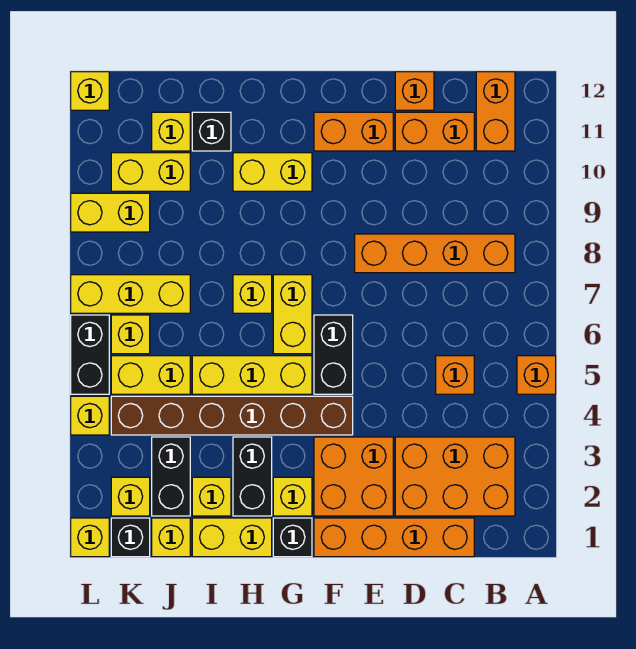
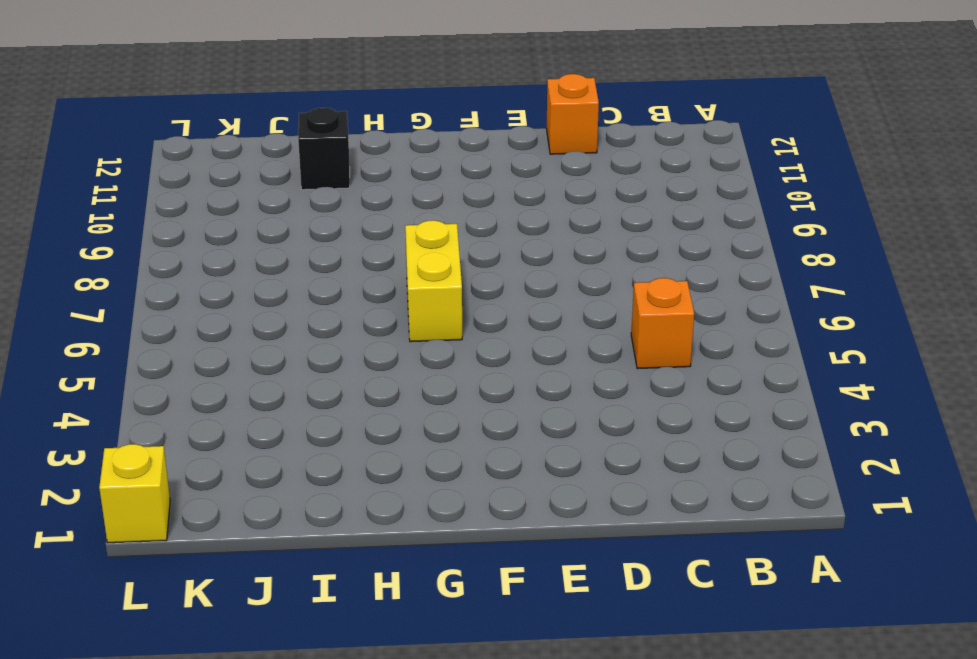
none -> orange brick A5 level 1
none -> orange brick B2:D3 level 1
none -> orange brick B8:E8 level 1
none -> orange brick B11:B12 level 1

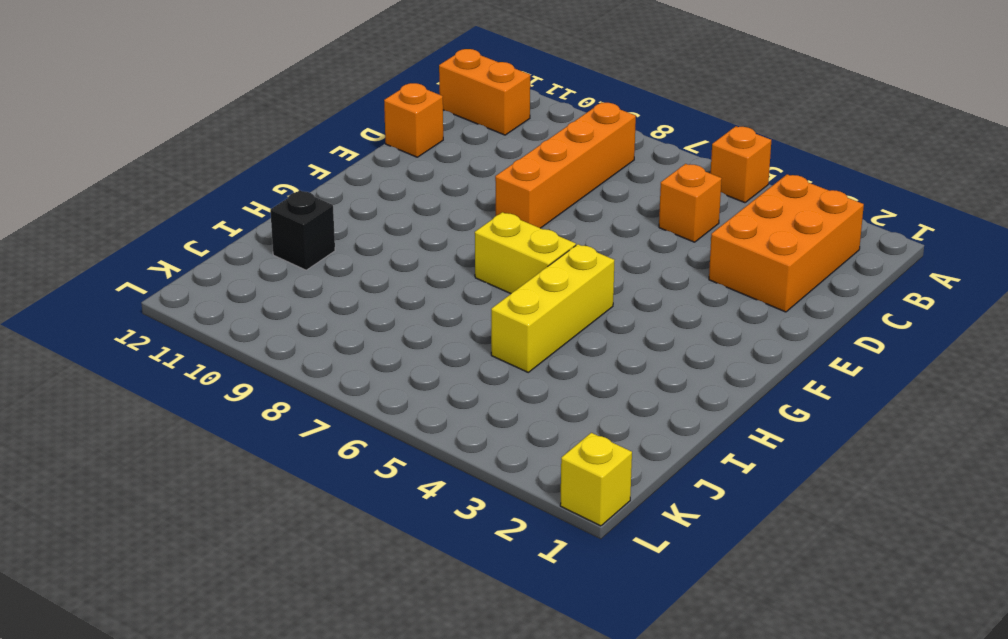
none -> orange brick C1:F1 level 1
none -> orange brick C11:D11 level 1
none -> orange brick E2:F3 level 1
none -> orange brick E11:F11 level 1

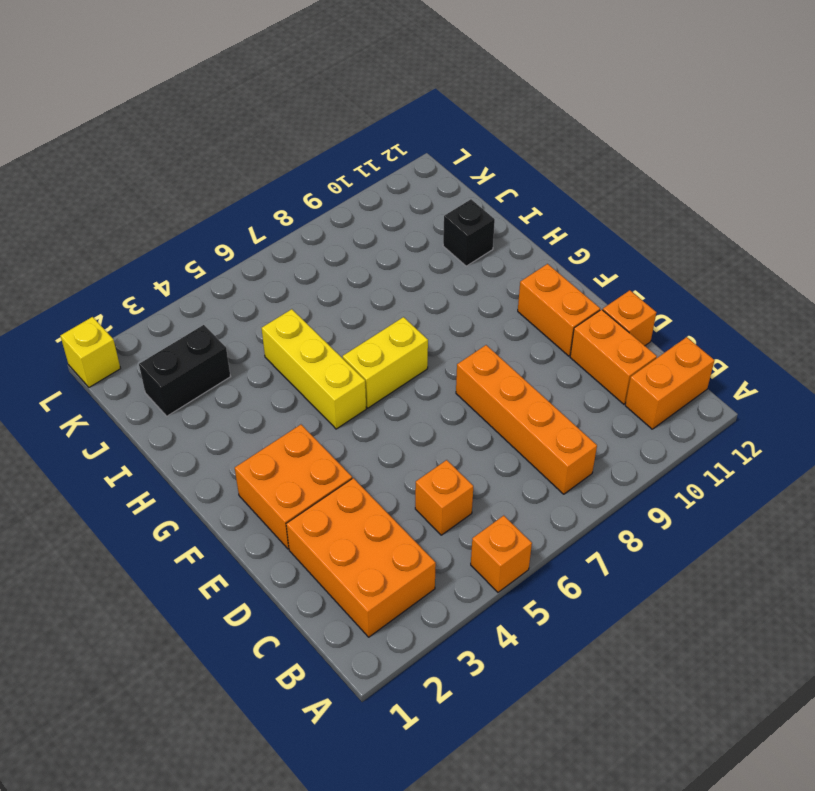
none -> orange brick C1:F1 level 1
none -> brown brick F4:K4 level 1
none -> black brick F5:F6 level 1
none -> black brick G1 level 1

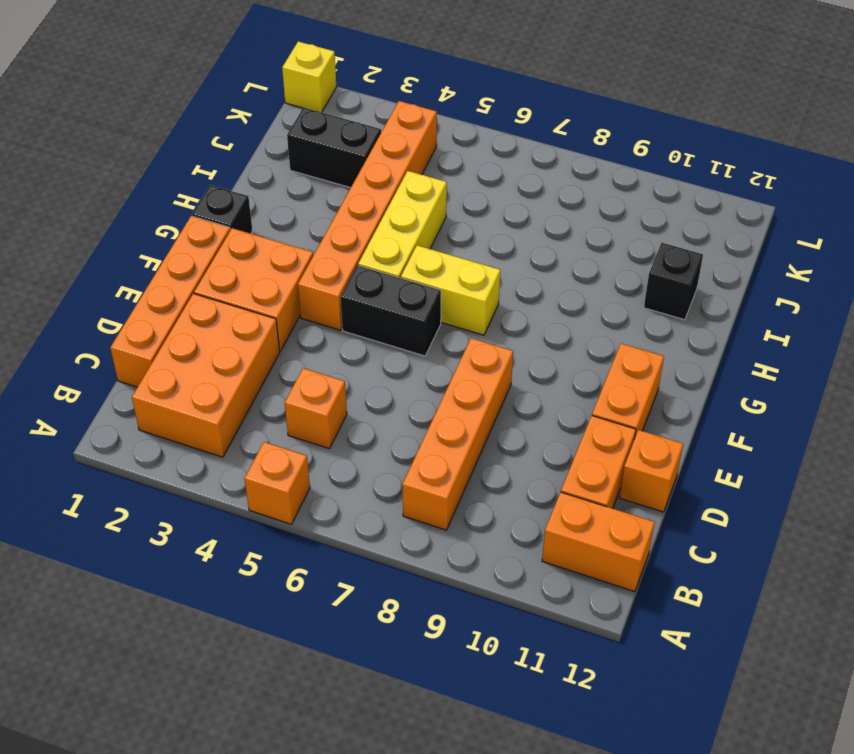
orange brick F4:K4 level 1 -> brown brick F4:K4 level 1
none -> yellow brick G2 level 1
none -> yellow brick G10:H10 level 1
none -> yellow brick H1:I1 level 1
none -> black brick H2:H3 level 1

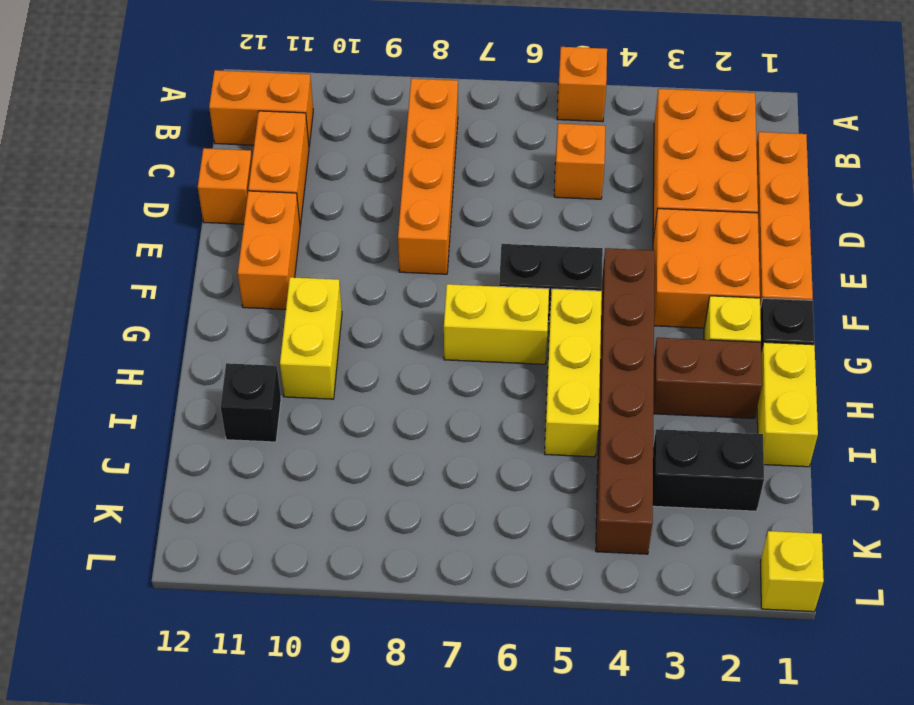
brown brick H2:H3 level 1 -> black brick H2:H3 level 1
none -> yellow brick H7 level 1
none -> yellow brick I2 level 1
none -> yellow brick J1 level 1
none -> yellow brick J5:K5 level 1

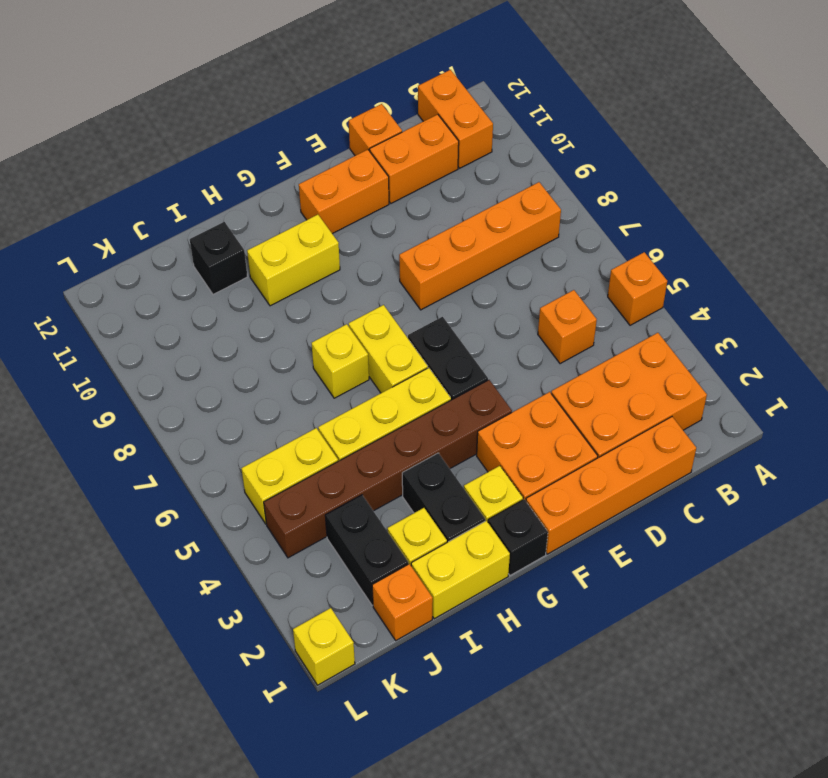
orange brick J1 level 1 -> yellow brick J1 level 1
none -> yellow brick J7:L7 level 1
none -> yellow brick J10:K10 level 1
none -> yellow brick J11 level 1
none -> black brick K1 level 1

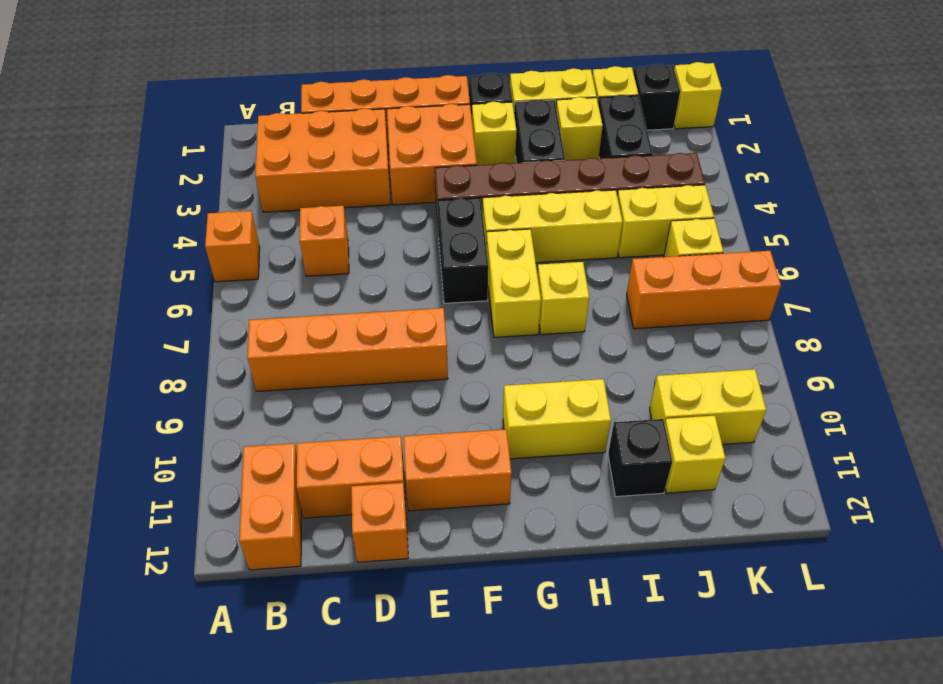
orange brick J7:L7 level 1 -> yellow brick J7:L7 level 1
none -> yellow brick K2 level 1
none -> yellow brick K9:L9 level 1
none -> yellow brick L4 level 1
none -> black brick L5:L6 level 1

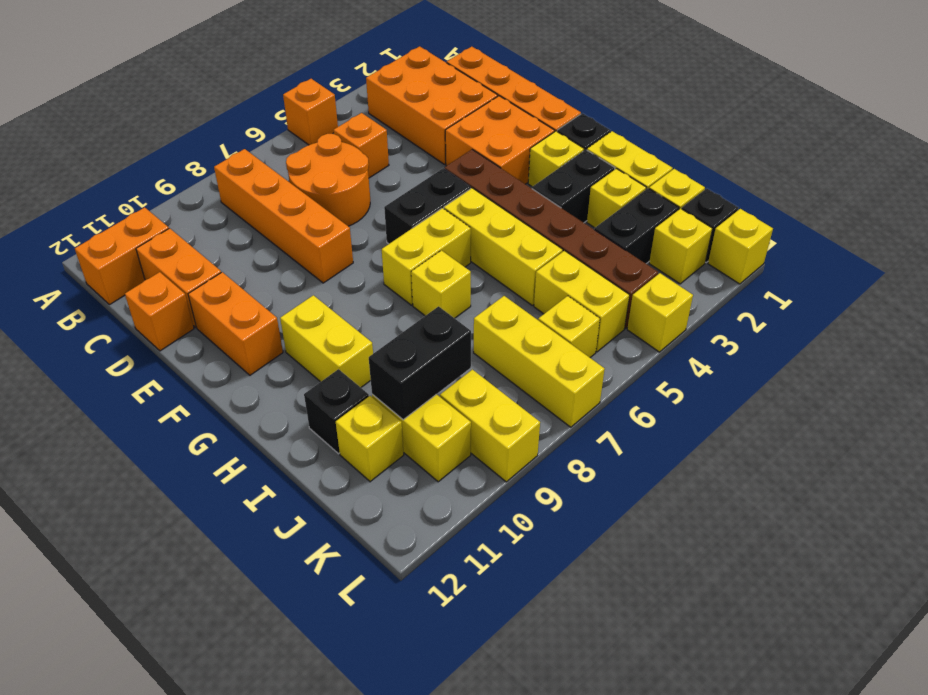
orange round brick C6:D7 level 1 -> none
black brick J9:J10 level 2 -> black brick L5:L6 level 1
none -> yellow brick L12 level 1

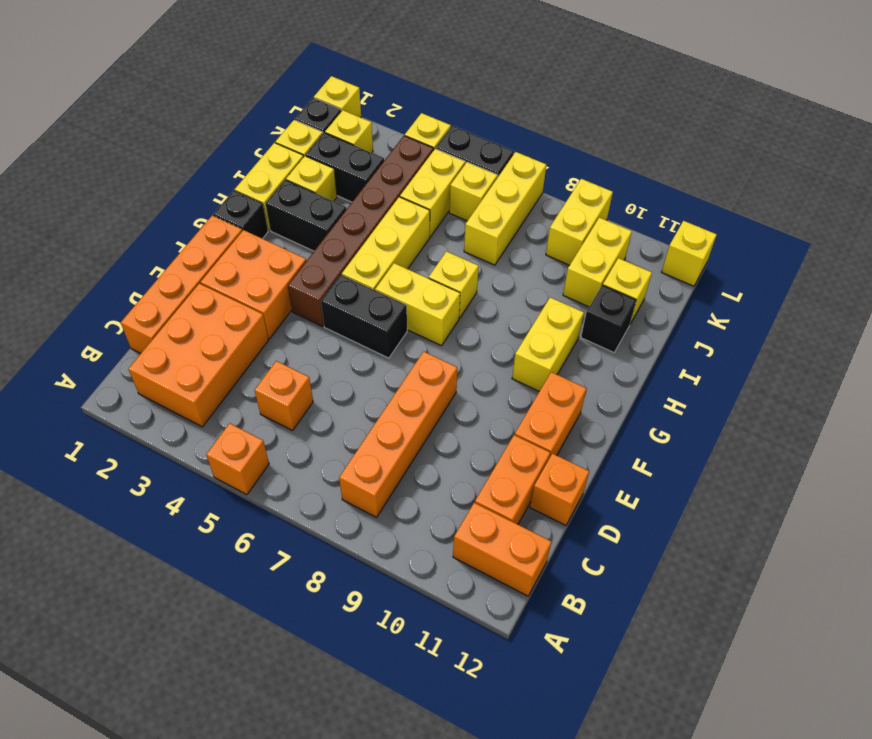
none -> yellow brick G2 level 1

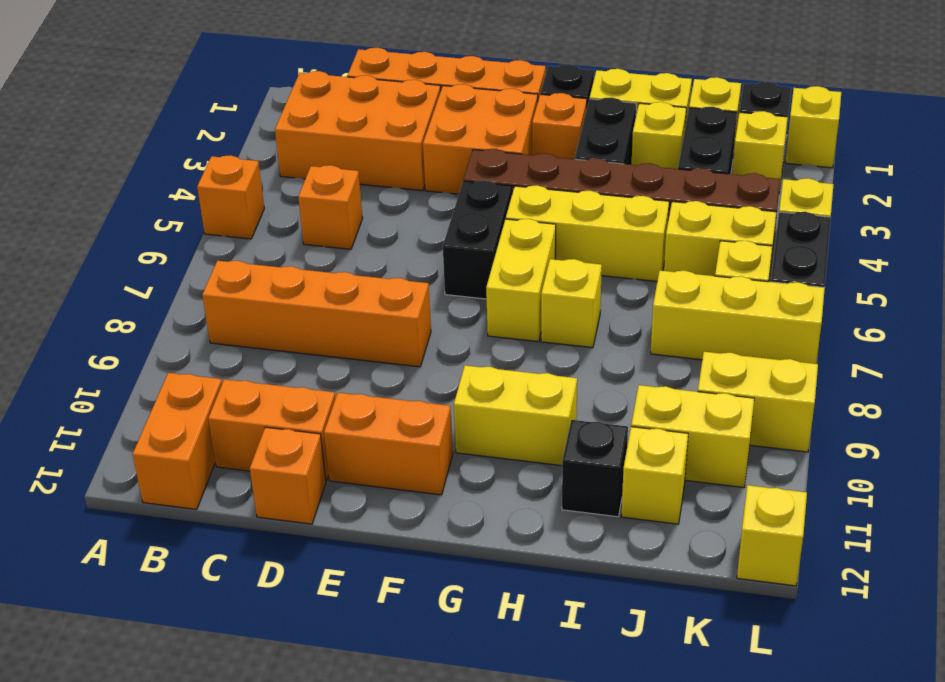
orange brick G2 level 1 -> yellow brick G2 level 1

